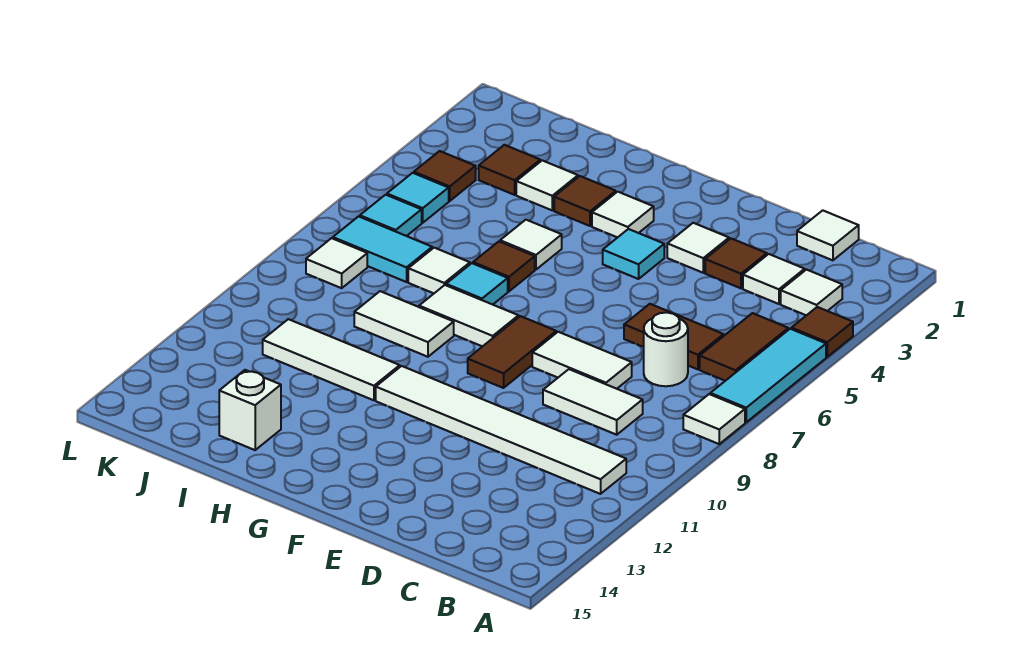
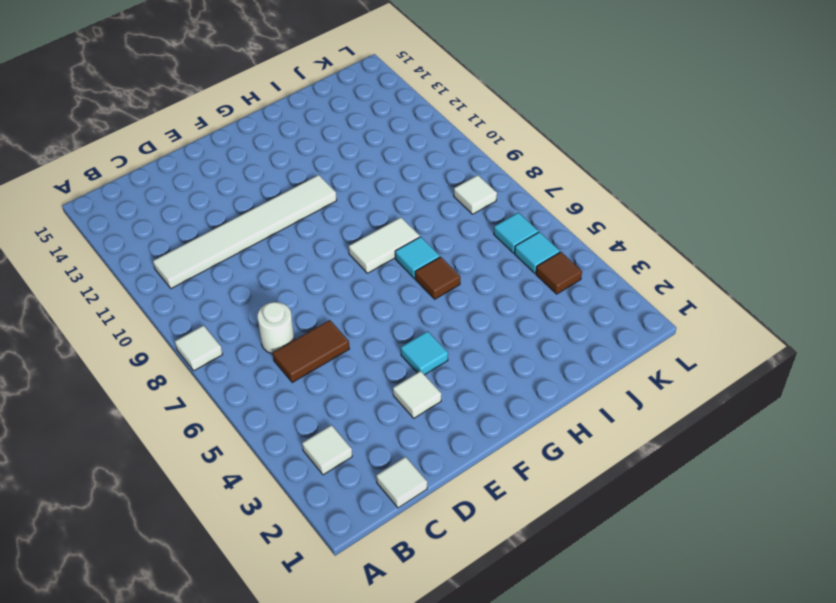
none -> brown tile A4 level 1
none -> cyan tile A5:A7 level 1
none -> brown tile B5:B6 level 1
none -> white tile C3 level 1

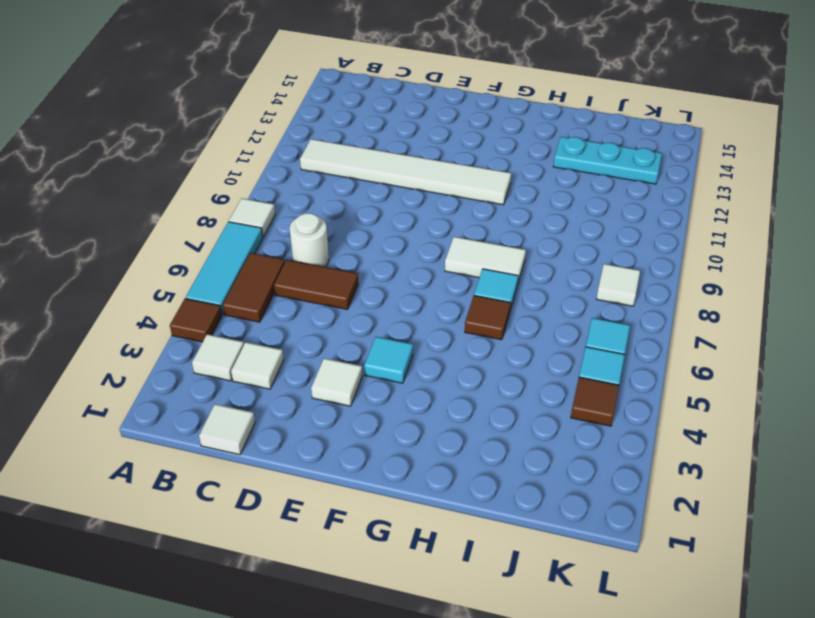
cyan plate I13:K13 level 1 -> none
none -> white tile C9:D9 level 1
none -> brown tile D3 level 1
none -> white tile D8:E8 level 1
none -> brown tile F8:F9 level 1

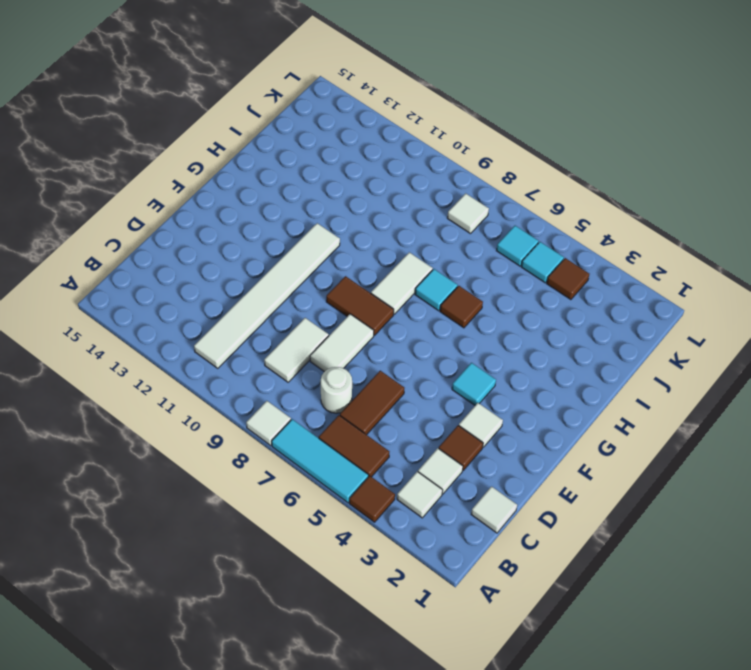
none -> white tile G3 level 1
none -> brown tile H3 level 1
none -> white tile H5 level 1
none -> white tile H9:I9 level 1

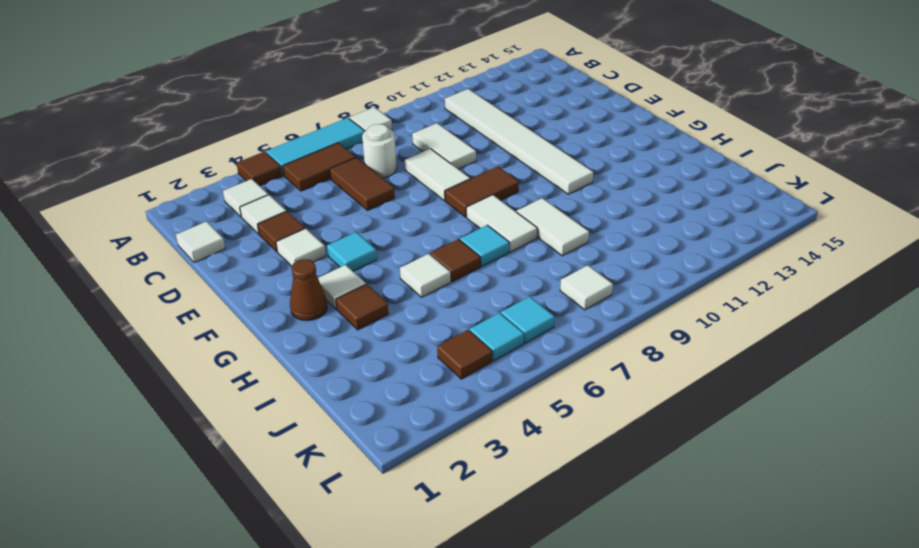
brown cone G2 level 1 -> none
none -> white tile H11:J11 level 1
none -> white tile I3 level 1
none -> white tile I7 level 1
none -> white brick I14 level 1

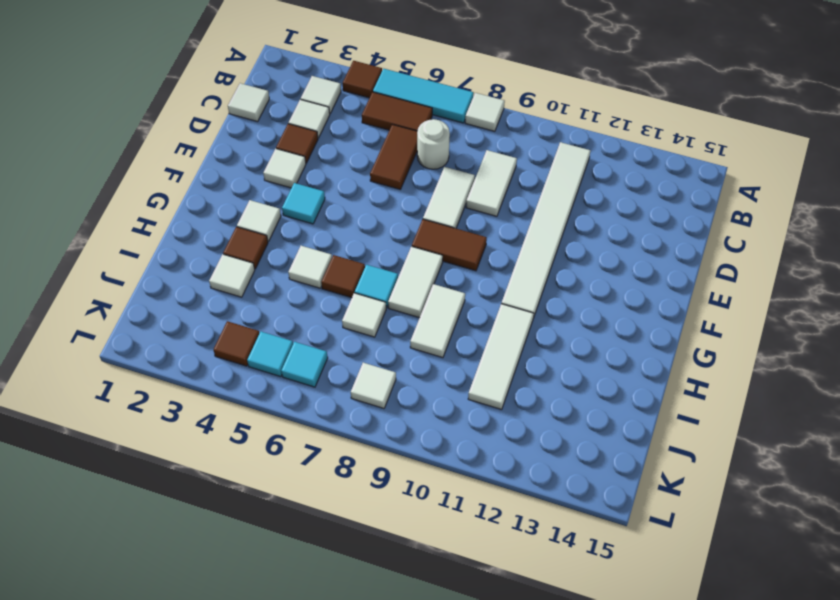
none -> white brick I14 level 1
none -> brown tile J3 level 1
none -> cyan tile J7:K7 level 1

